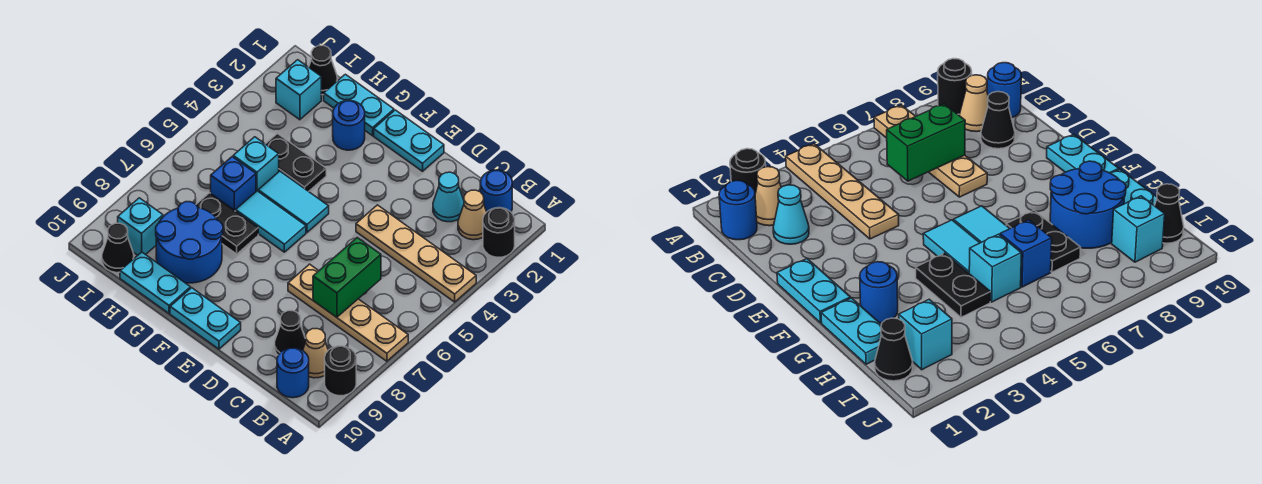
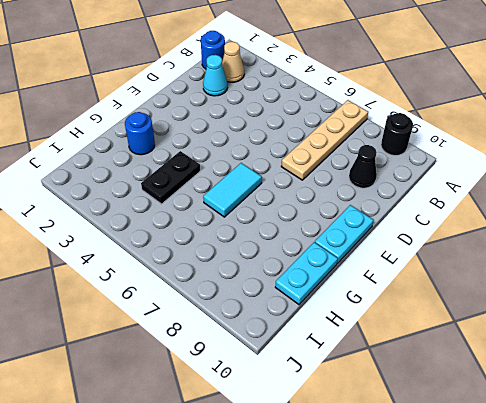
none -> black round brick A2 level 1
none -> tan plate A4:D4 level 1
none -> tan cone B9 level 1

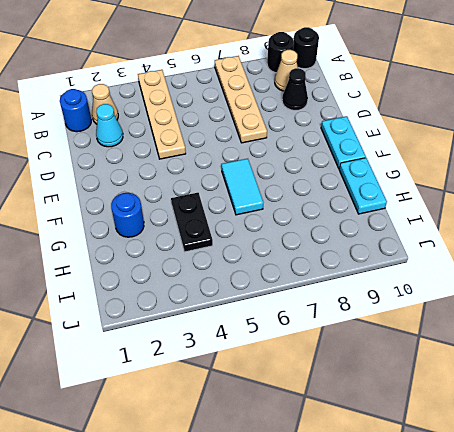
black round brick A10 level 1 -> black round brick A2 level 1
none -> blue round brick B10 level 1
none -> cyan plate E1:F1 level 1
none -> cyan tile F5:G5 level 1

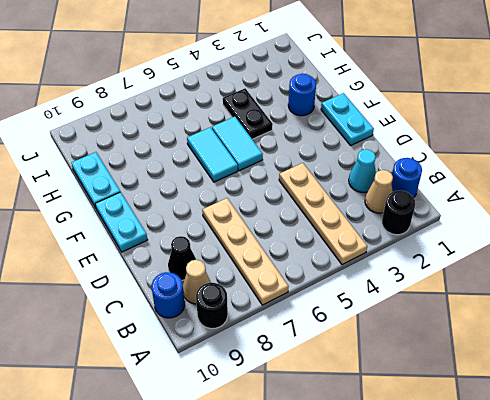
none -> cyan plate G1:H1 level 1
none -> black plate G7:H7 level 1
none -> blue round brick G8:H9 level 1

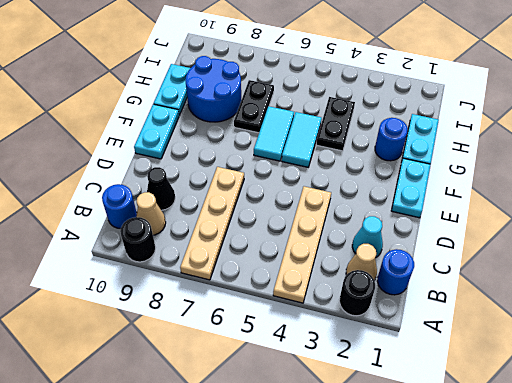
none -> cyan brick H5 level 1
none -> blue brick H6 level 1
none -> black cone I1 level 1

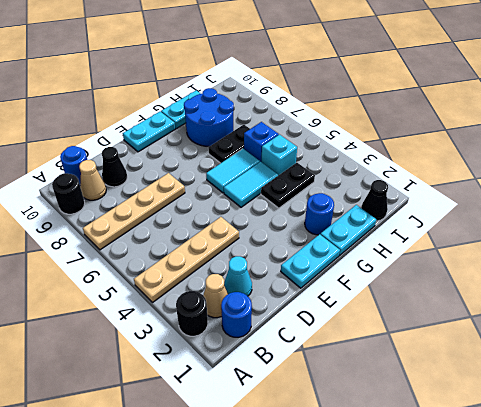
none -> cyan brick I2 level 1
none -> cyan brick I9 level 1
none -> black cone I10 level 1

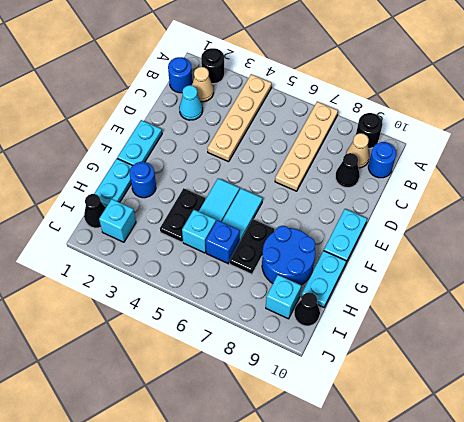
none -> green brick C6:C7 level 2

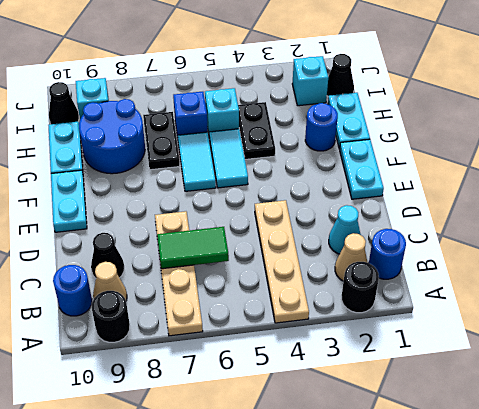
green tile C6:C7 level 2 -> green brick C6:C7 level 2

